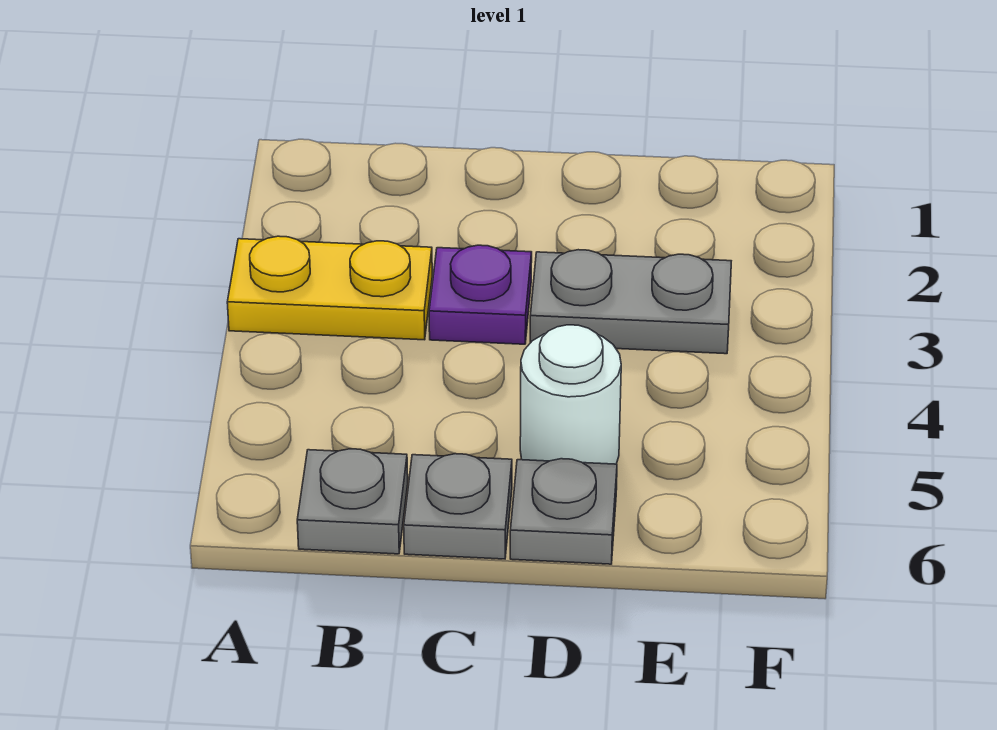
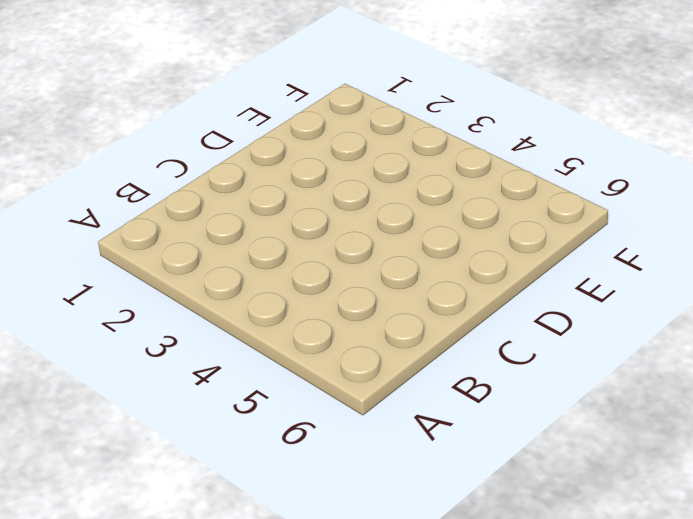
none -> yellow plate A3:B3 level 1
none -> grey plate B6 level 1

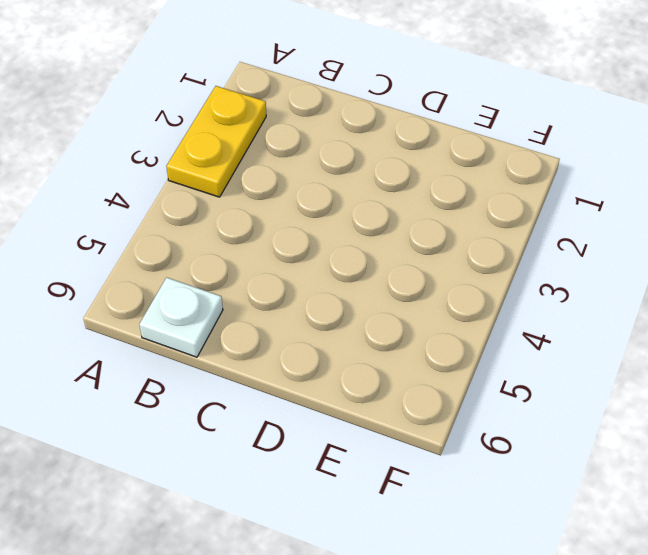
yellow plate A2:A3 level 1 -> yellow plate A3:B3 level 1
white plate B6 level 1 -> grey plate B6 level 1
none -> purple plate C3 level 1
none -> grey plate C6 level 1

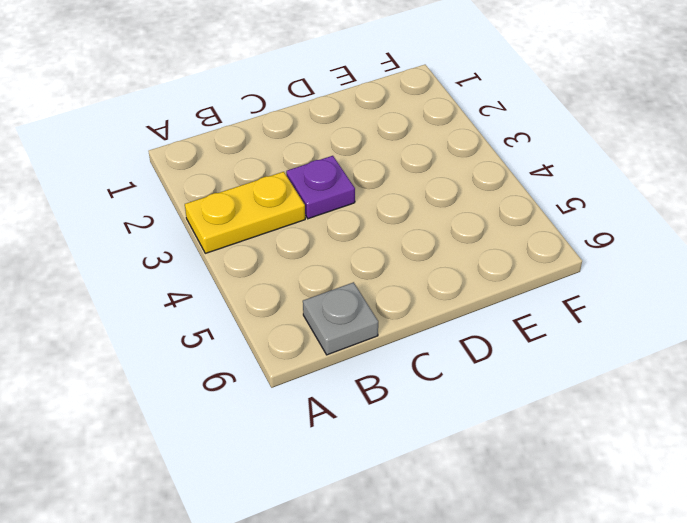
none -> grey plate C6 level 1
none -> grey plate D3:E3 level 1

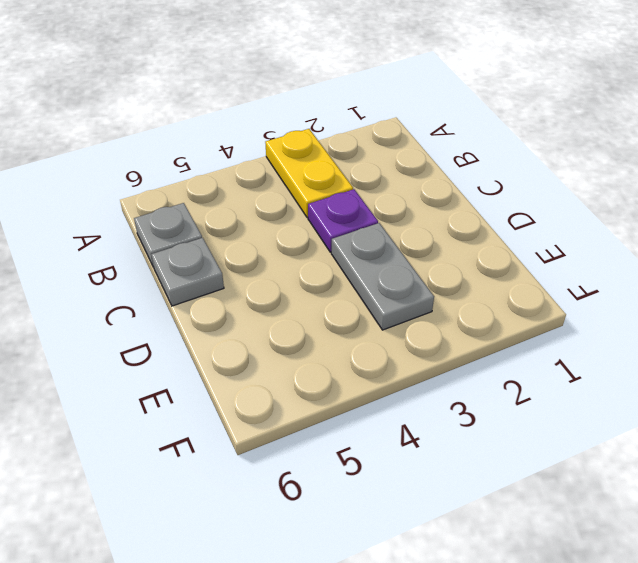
none -> white round brick D5 level 1
none -> grey plate D6 level 1

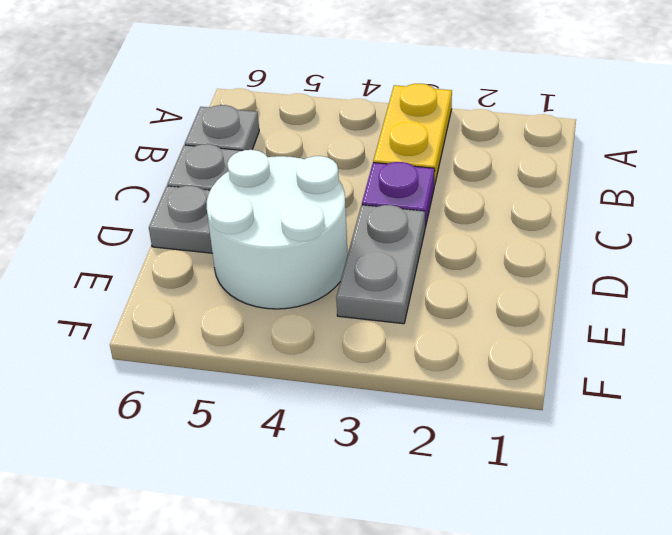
white round brick D4:E5 level 1 -> white round brick D5 level 1

